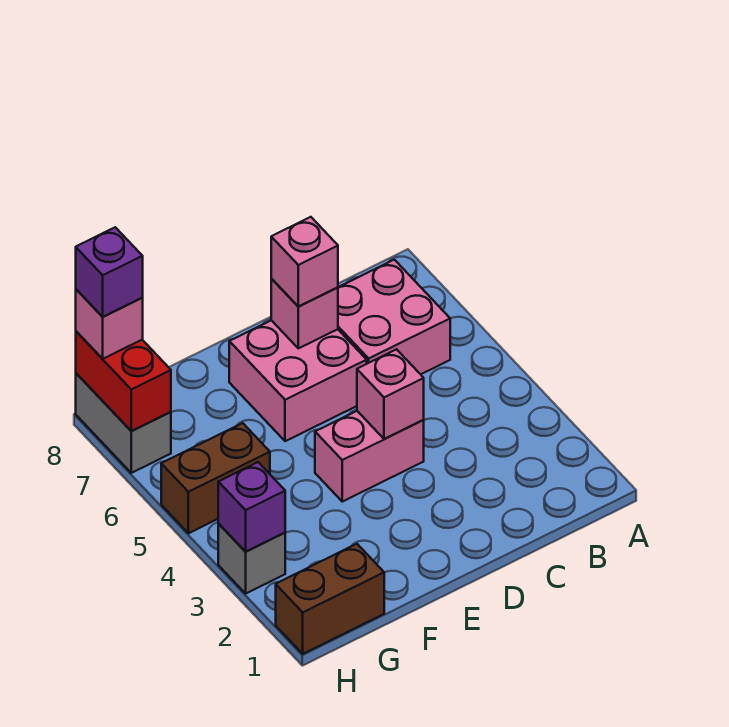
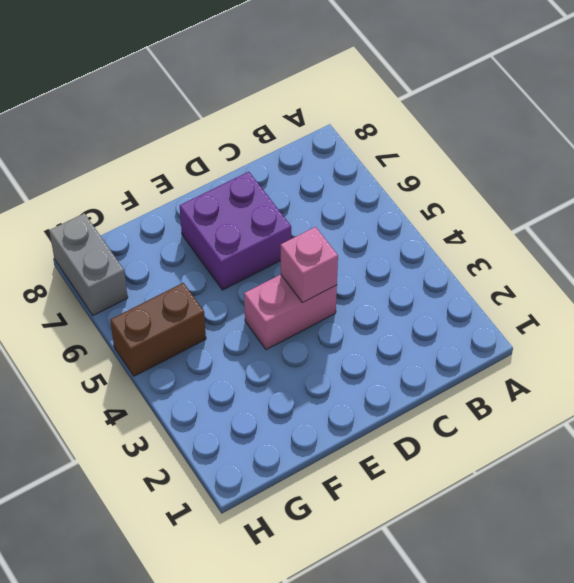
purple brick D6:E7 level 1 -> pink brick D6:E7 level 1
none -> pink brick B6:C7 level 1
none -> brown brick G1:H1 level 1
none -> grey brick H3 level 1

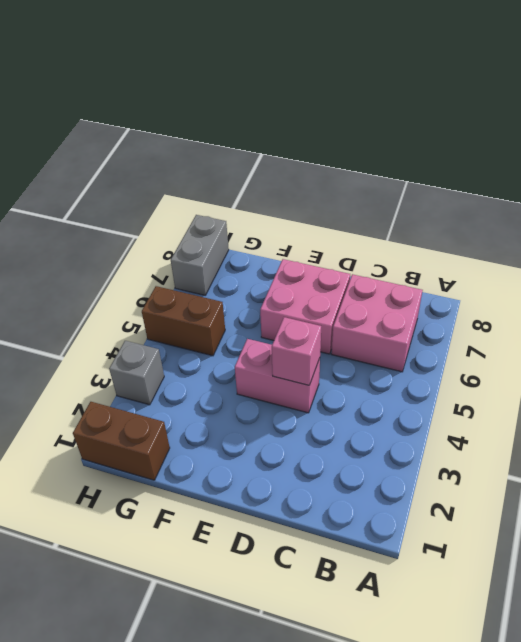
none -> pink brick D7 level 2
none -> purple brick H3 level 2
none -> red brick H7:H8 level 2

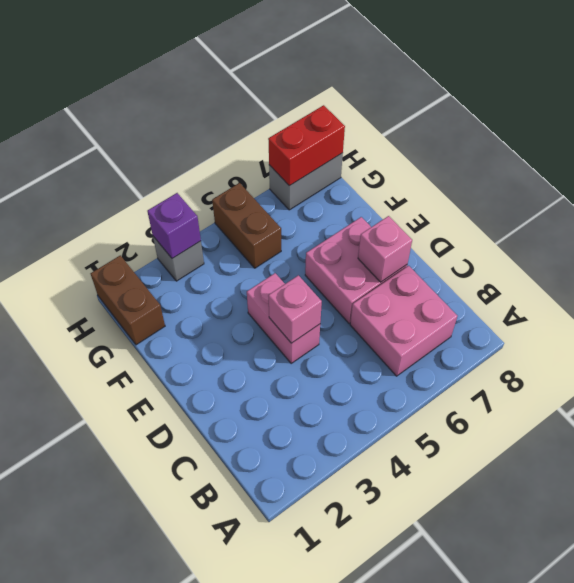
none -> pink brick D7 level 3
none -> pink brick H8 level 3
none -> purple brick H8 level 4

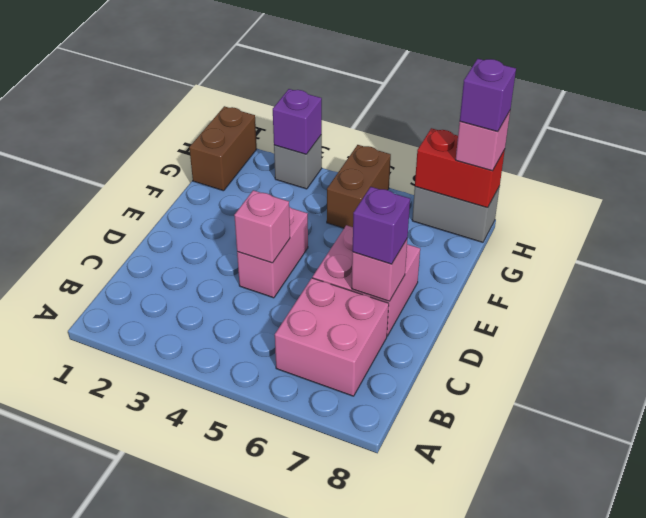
purple brick D7 level 3 -> pink brick D7 level 3

